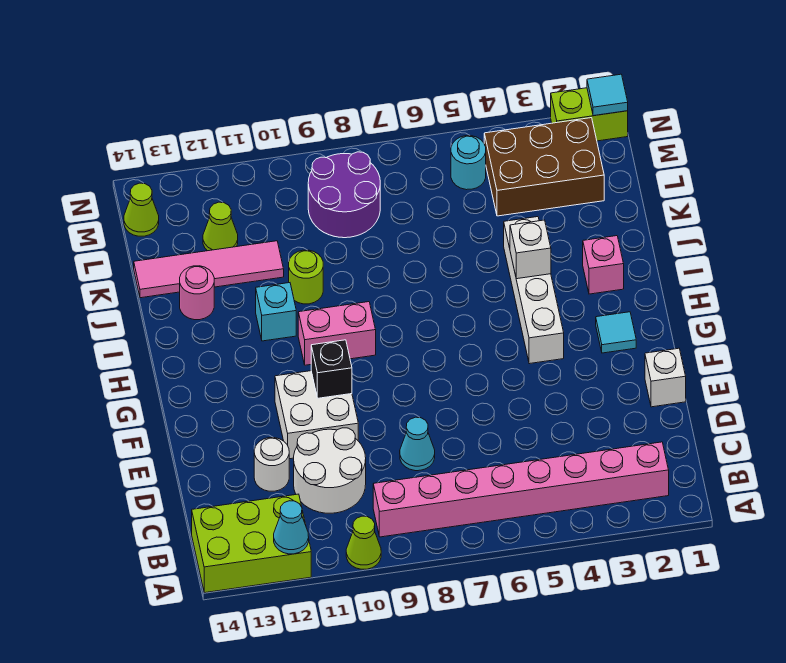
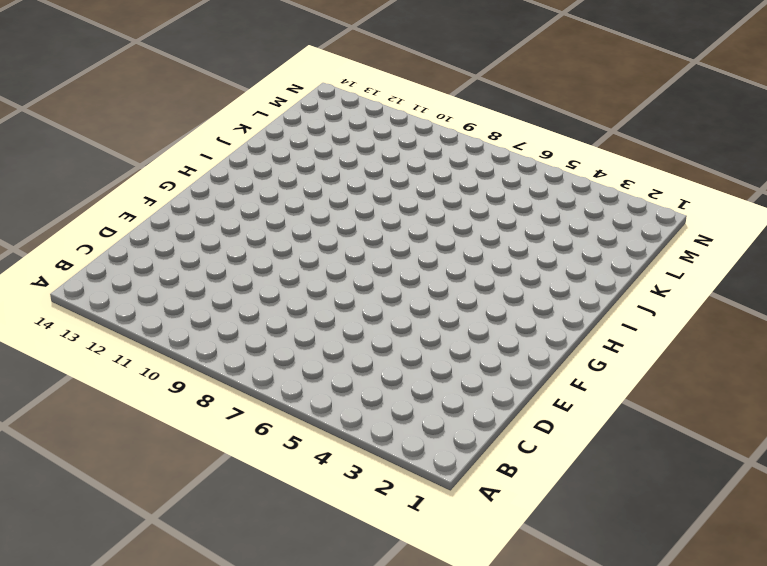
none -> lime cone A10 level 1
none -> lime brick A12:B14 level 1
none -> pink brick B2:B9 level 1

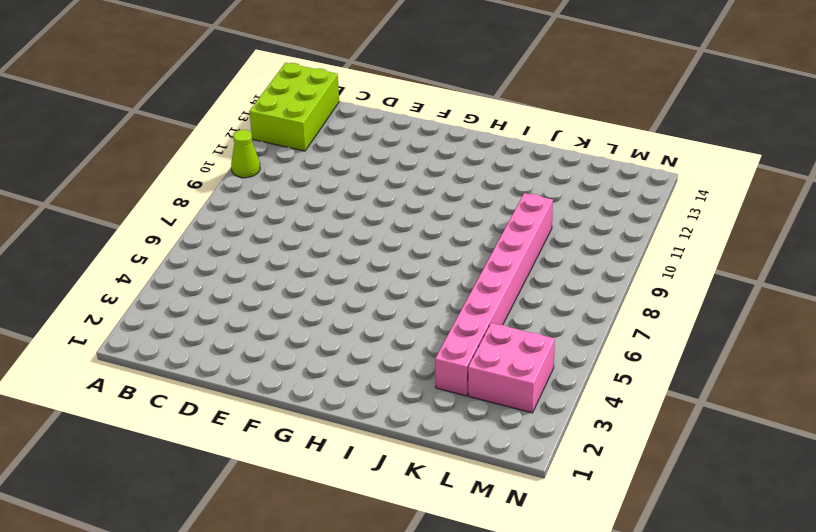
pink brick K3:K10 level 1 -> pink brick B2:B9 level 1
pink brick L3:M4 level 1 -> brown brick L2:M4 level 1
none -> white round brick C10:D11 level 1
none -> cyan cone D8 level 1
none -> white round brick D12 level 1

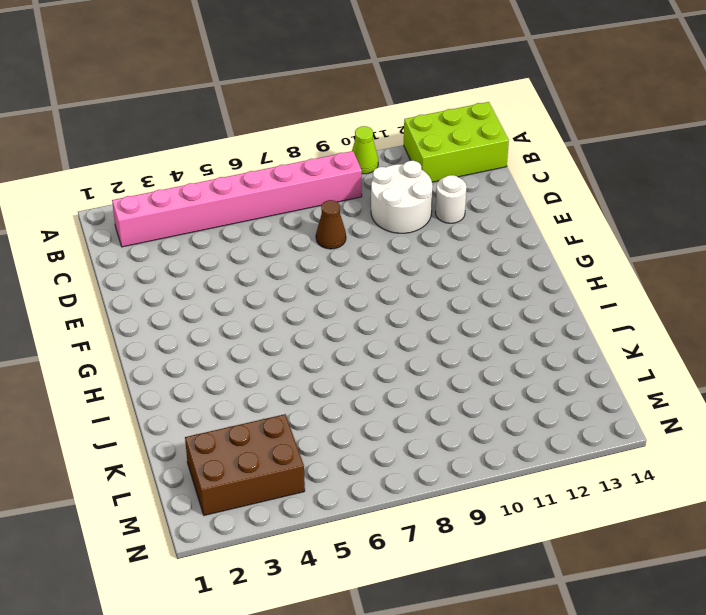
brown cone D8 level 1 -> cyan cone D8 level 1
none -> white brick E1 level 1
none -> white brick E10:F11 level 1
none -> cyan tile G2 level 1

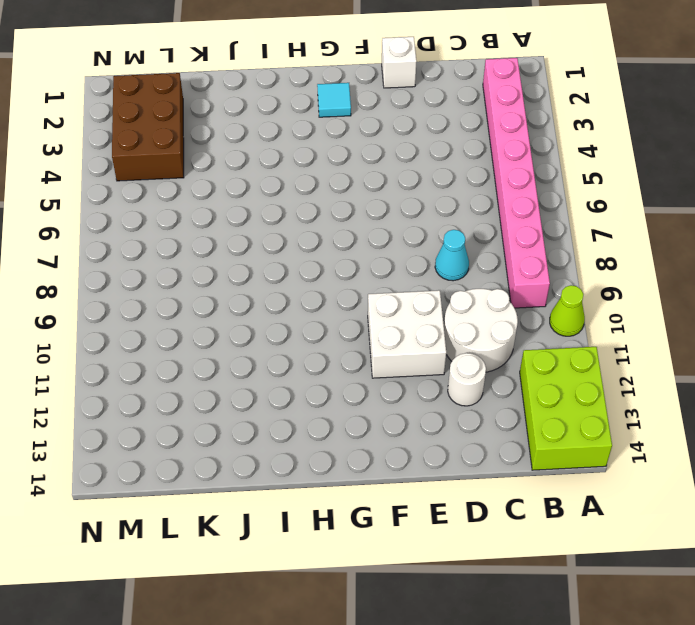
none -> white brick G4:J4 level 1
none -> pink brick H9:H10 level 1
none -> pink brick I2 level 1

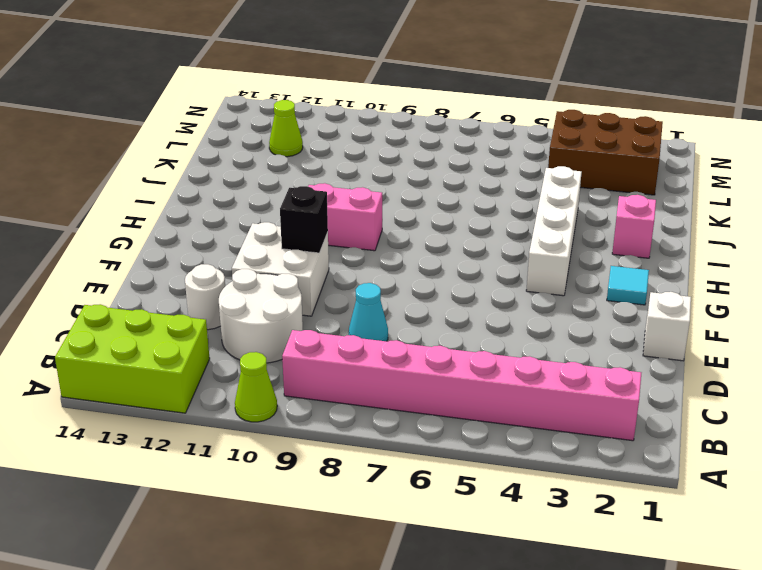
none -> cyan brick I11 level 1
none -> lime round brick J10 level 1
none -> pink round brick J13 level 1

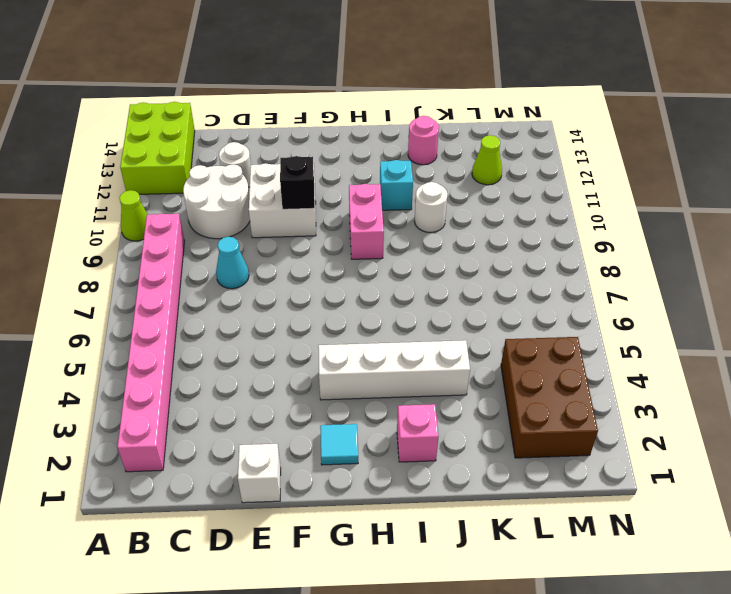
white round brick J10 level 1 -> lime round brick J10 level 1
none -> pink tile K11:K14 level 1
none -> purple round brick L8:M9 level 1
none -> cyan round brick M5 level 1

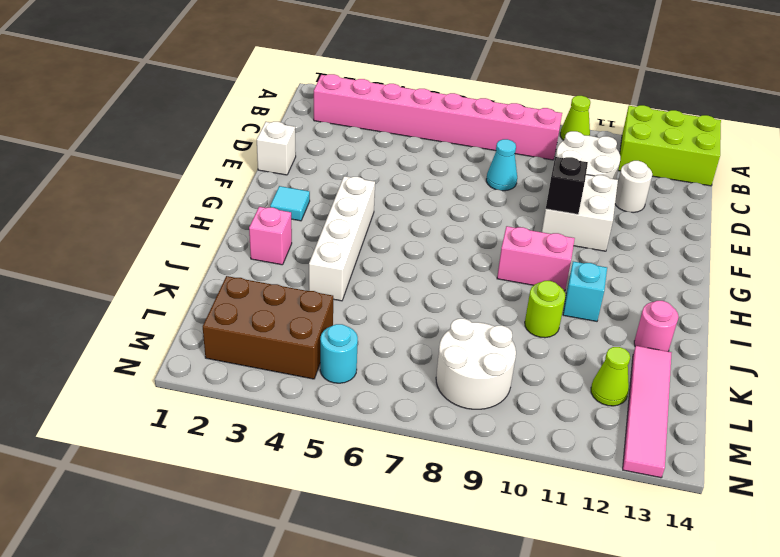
pink tile K13:N13 level 1 -> pink tile K11:K14 level 1
white round brick L8:M9 level 1 -> purple round brick L8:M9 level 1
none -> lime cone M14 level 1
none -> lime brick N1:N2 level 1
none -> cyan cone A12 level 2

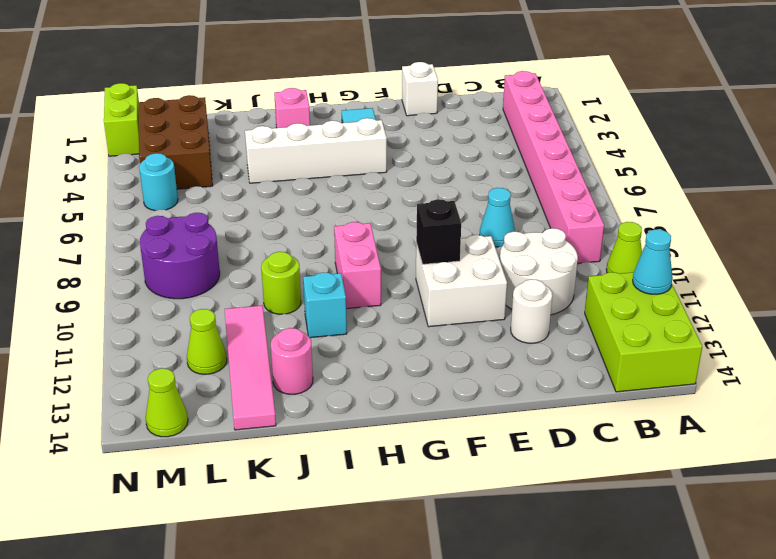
none -> white brick I4 level 2
none -> cyan tile N1 level 2

